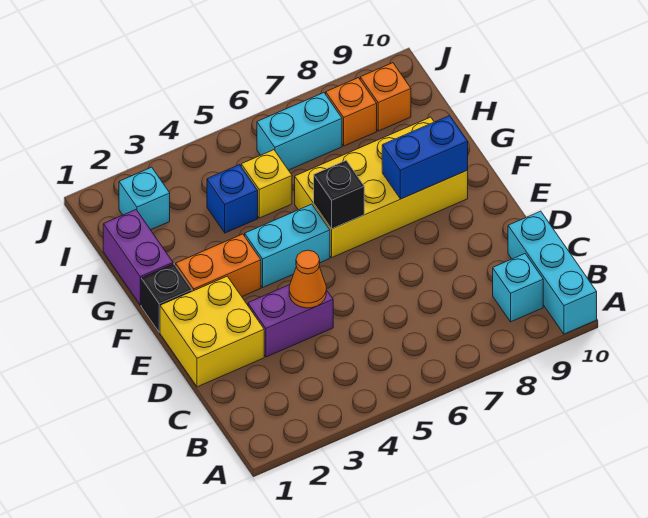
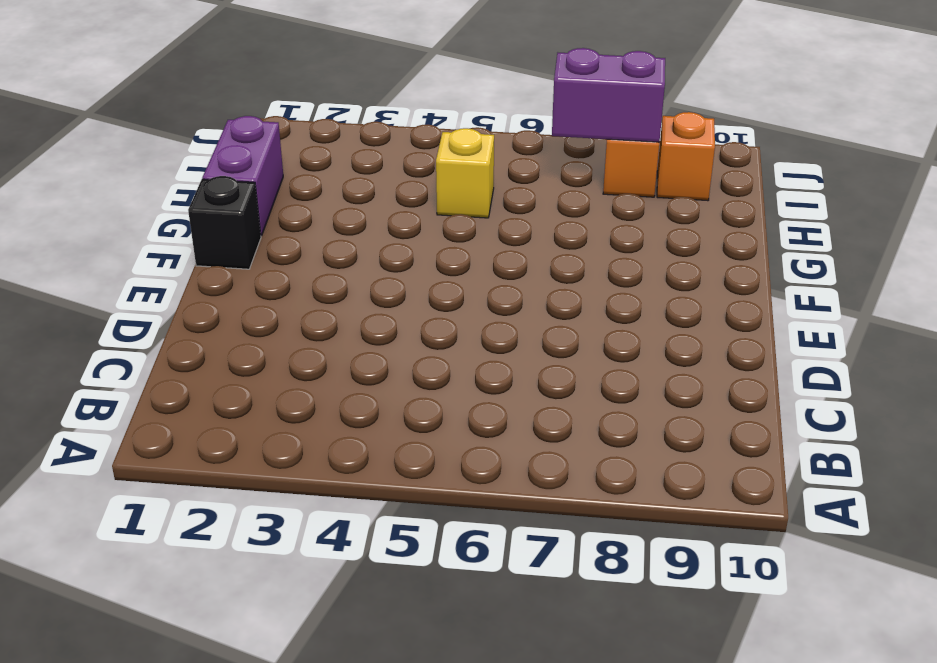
purple brick I7:I8 level 2 -> purple brick D3:D4 level 1
none -> cyan brick A10:C10 level 1
none -> cyan brick B9 level 1
none -> yellow brick D1:E2 level 1

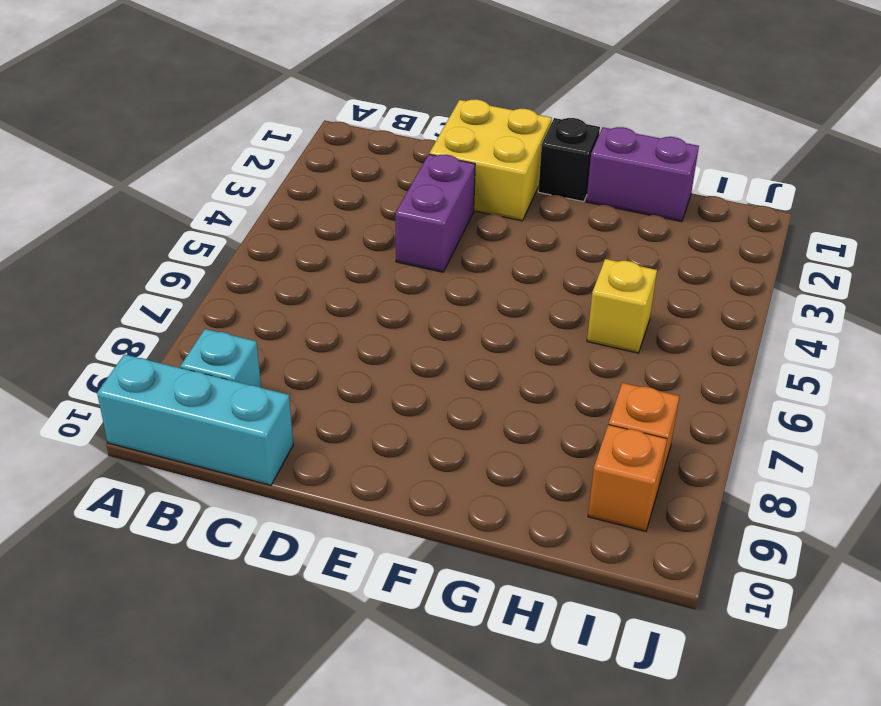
none -> orange brick F2:F3 level 1
none -> cyan brick F4:F5 level 1
none -> yellow brick F6:G9 level 1

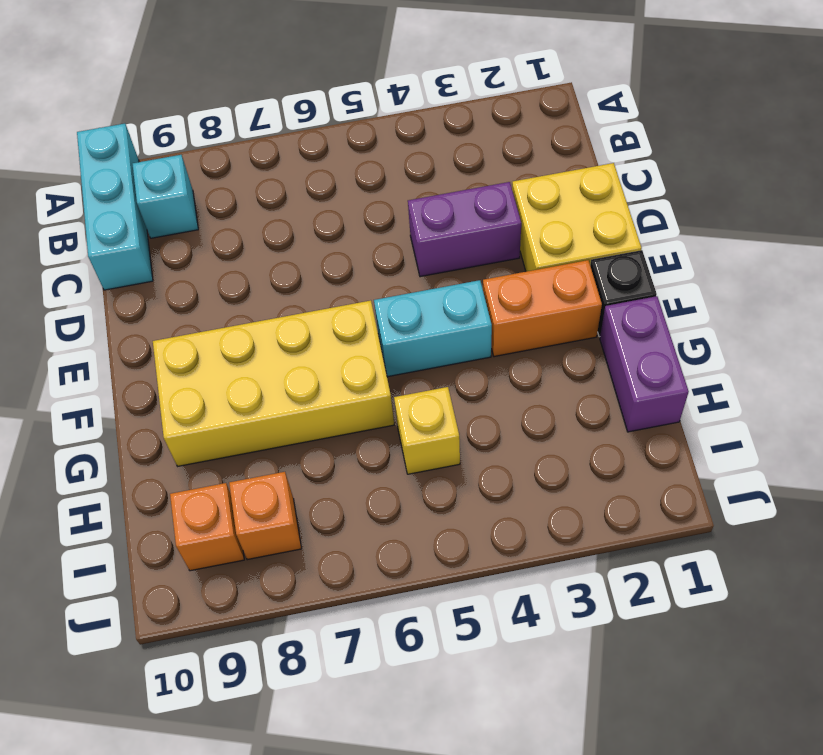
none -> blue brick H4 level 1
none -> cyan brick I2 level 1
none -> cyan brick I6:I7 level 1

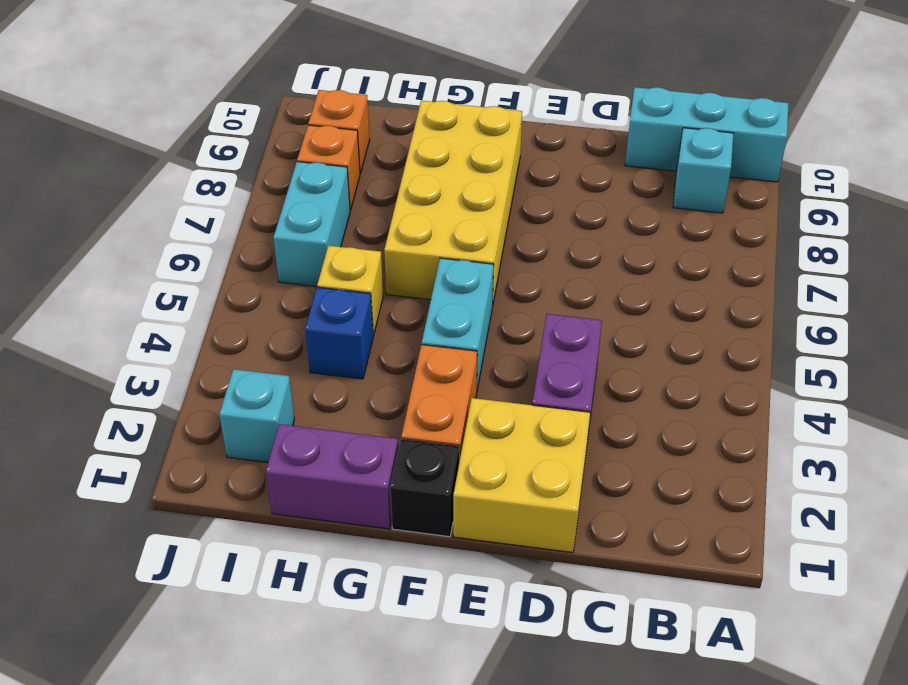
none -> orange cone D4 level 2
none -> black brick F6 level 2
none -> blue brick F8:F9 level 2

